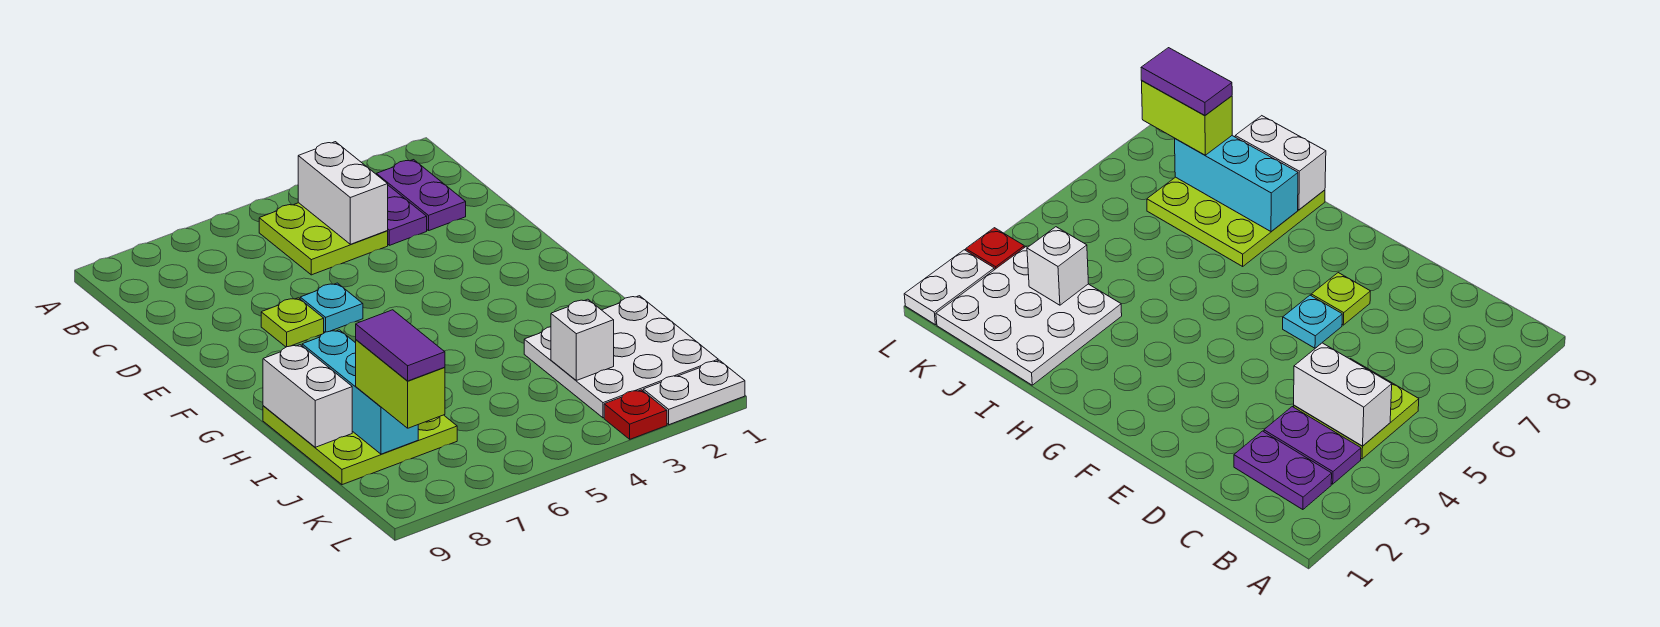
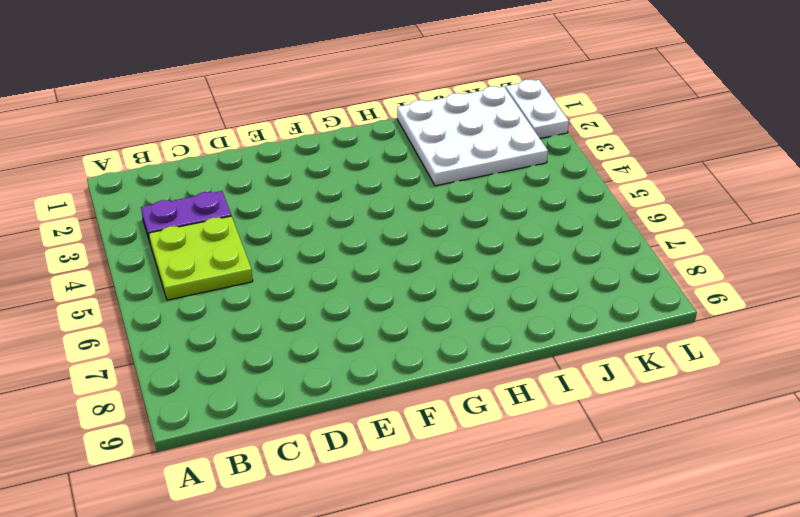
none -> purple plate B2:C2 level 1
none -> cyan plate E6 level 1
none -> lime plate E7 level 1

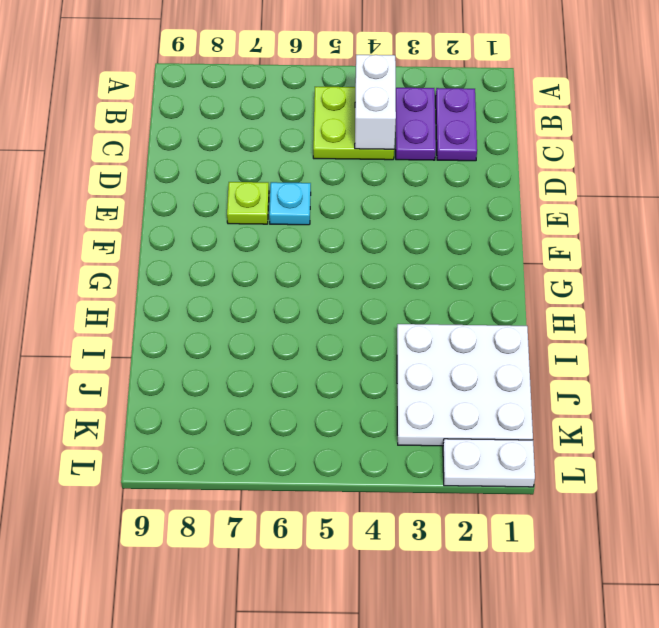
none -> lime plate H7:J9 level 1
none -> red plate L3 level 1
none -> cyan brick H8:J8 level 2

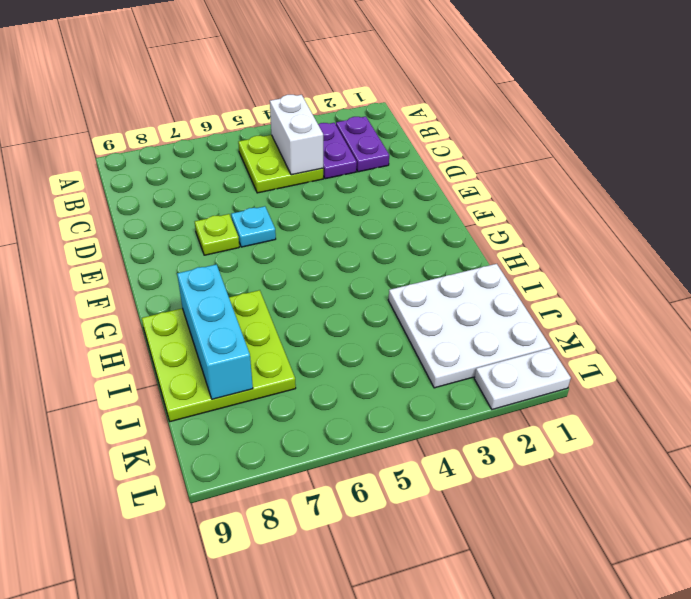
none -> red plate L3 level 1
none -> white brick H9:I9 level 2
none -> white brick J3 level 2

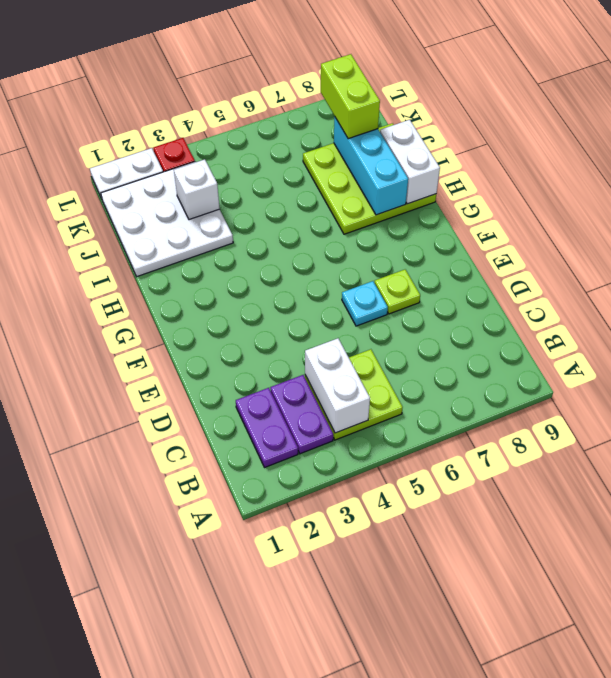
none -> purple tile J8:K8 level 4

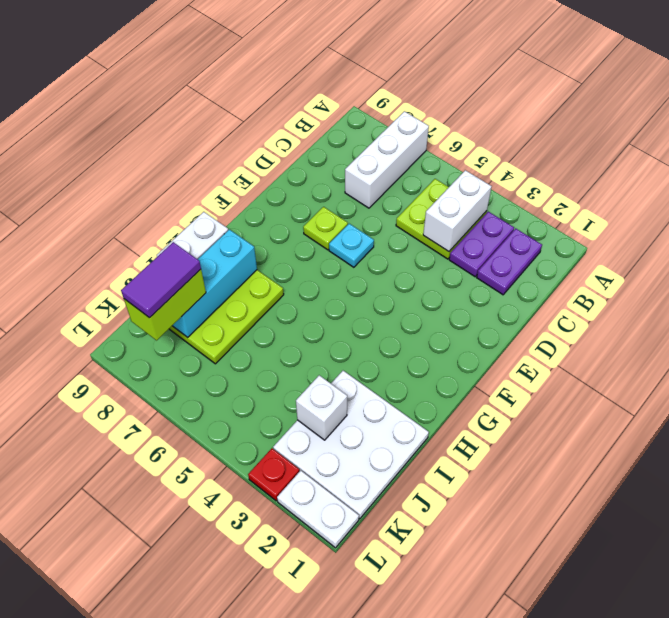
white brick A7:C7 level 1 -> none

